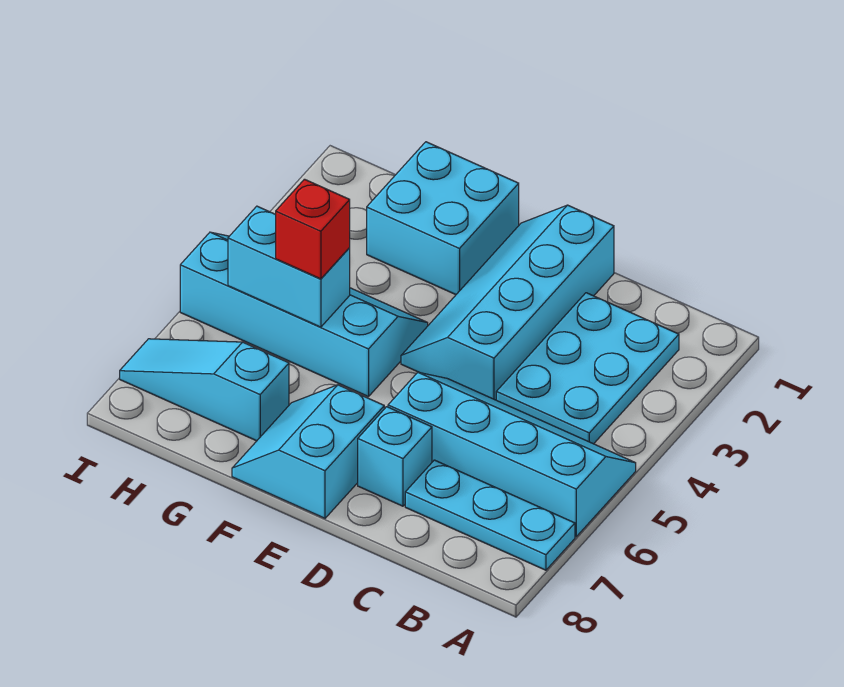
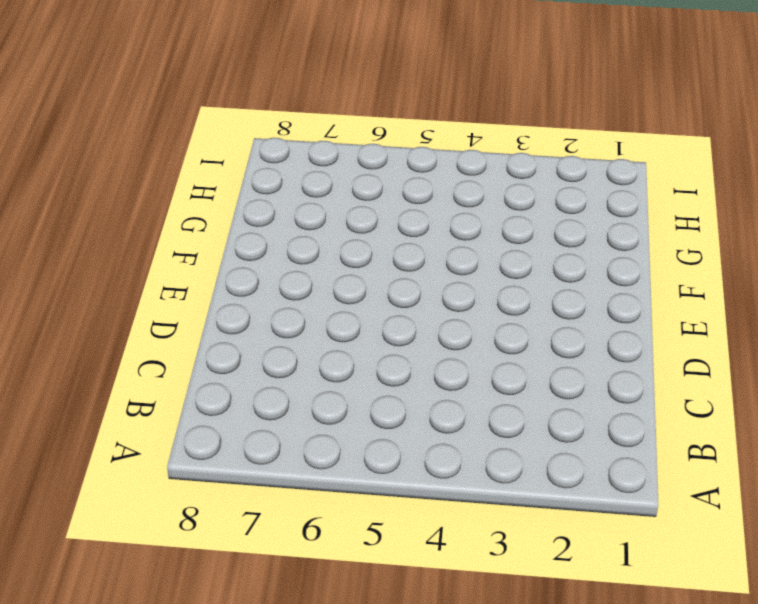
none -> cyan slope A5:D6 level 1 top 6
none -> cyan plate A7:C7 level 1

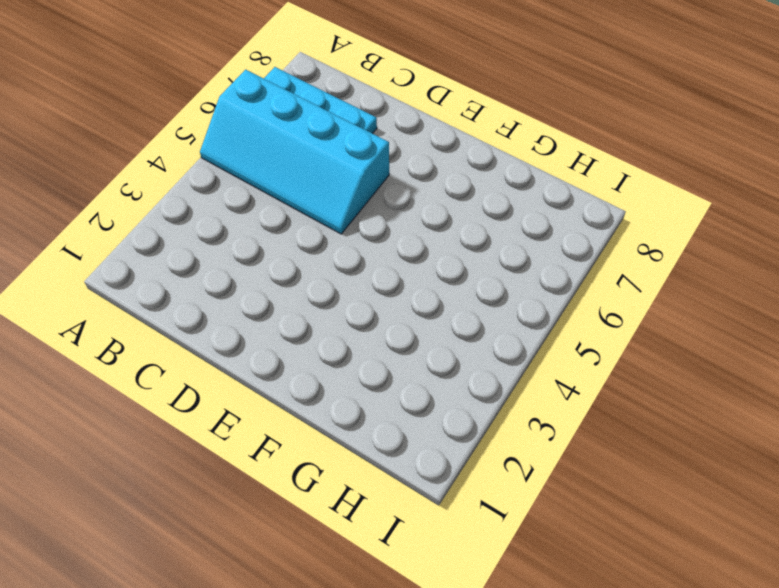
none -> cyan plate B2:C4 level 1
none -> cyan slope D1:E4 level 1 top D

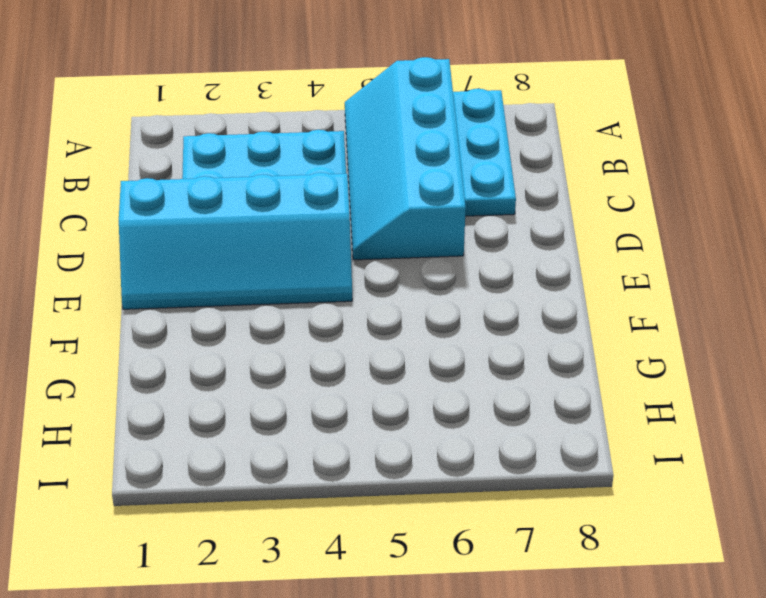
none -> cyan brick D7 level 1
none -> cyan slope E7:F8 level 1 top E

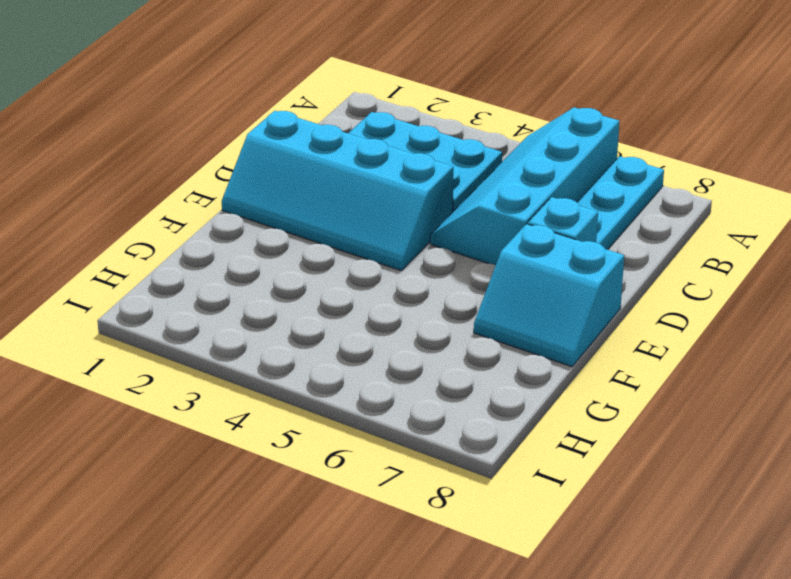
none -> cyan brick F1:G2 level 1
none -> cyan slope F4:I5 level 1 top 5

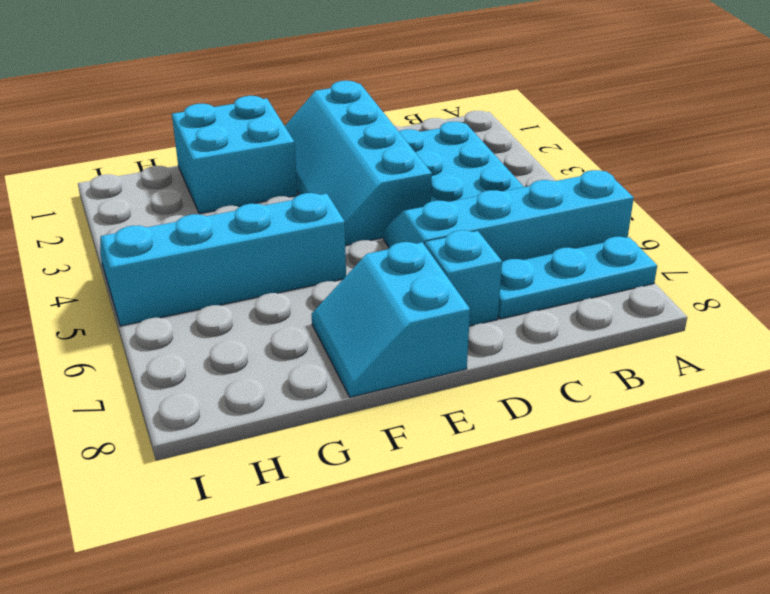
none -> cyan slope G7:I7 level 1 top G
none -> cyan brick G5:H5 level 2

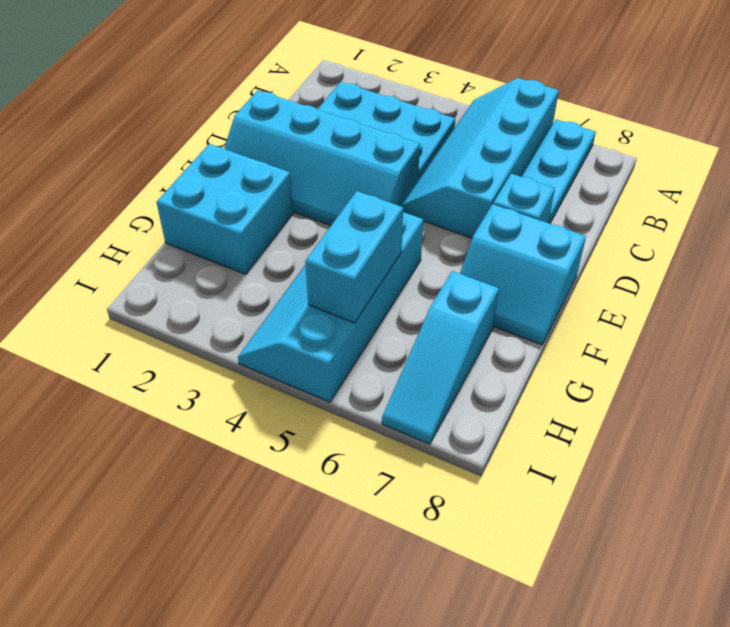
none -> red brick G5 level 3

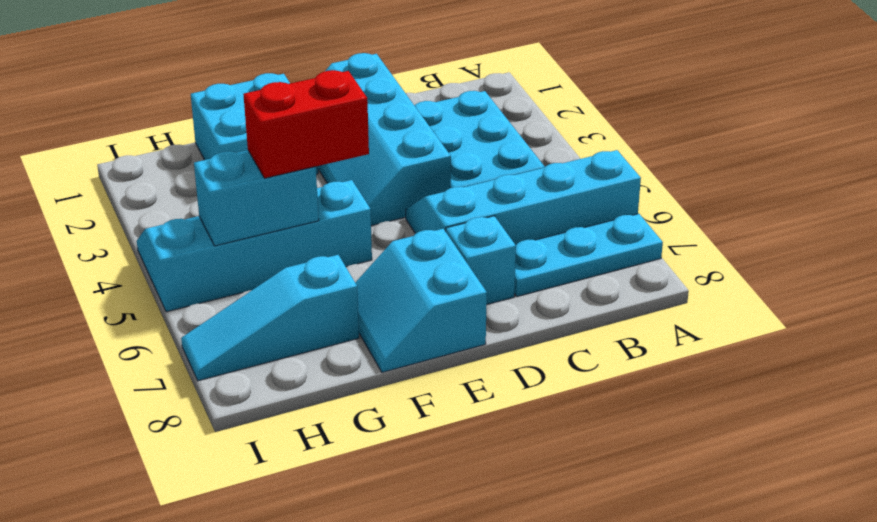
red brick F5:G5 level 3 -> red brick G5 level 3

